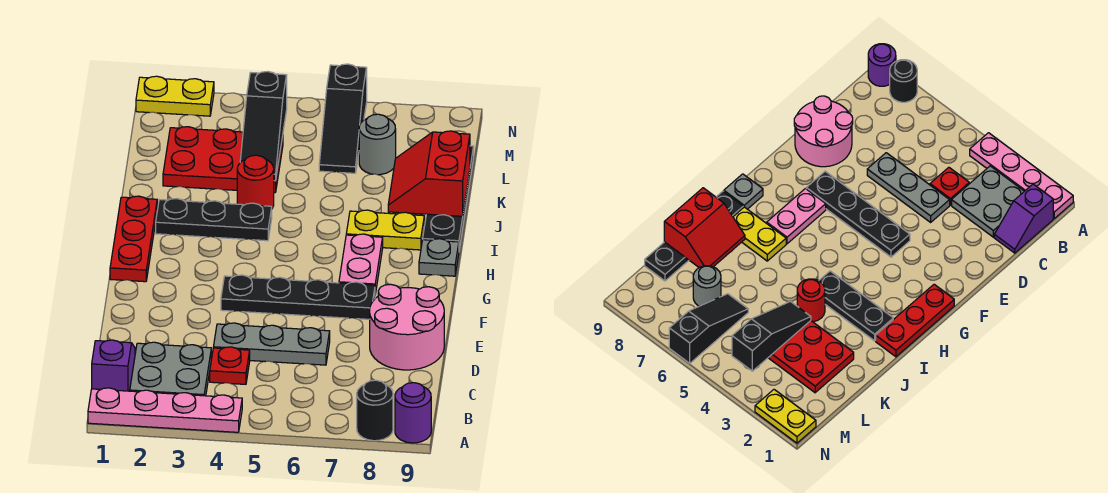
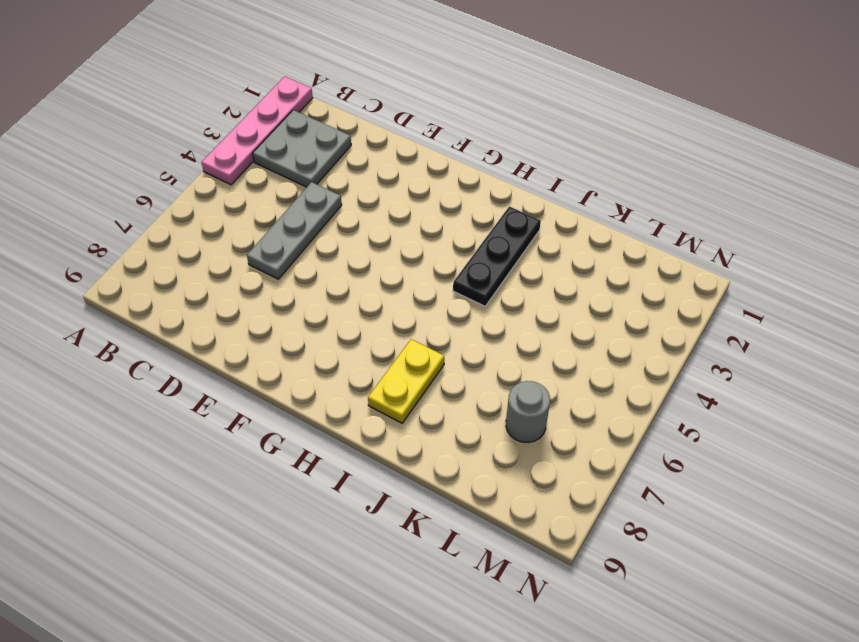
none -> black round brick A8 level 1
none -> purple round brick A9 level 1
none -> purple slope B1:C1 level 1 top B

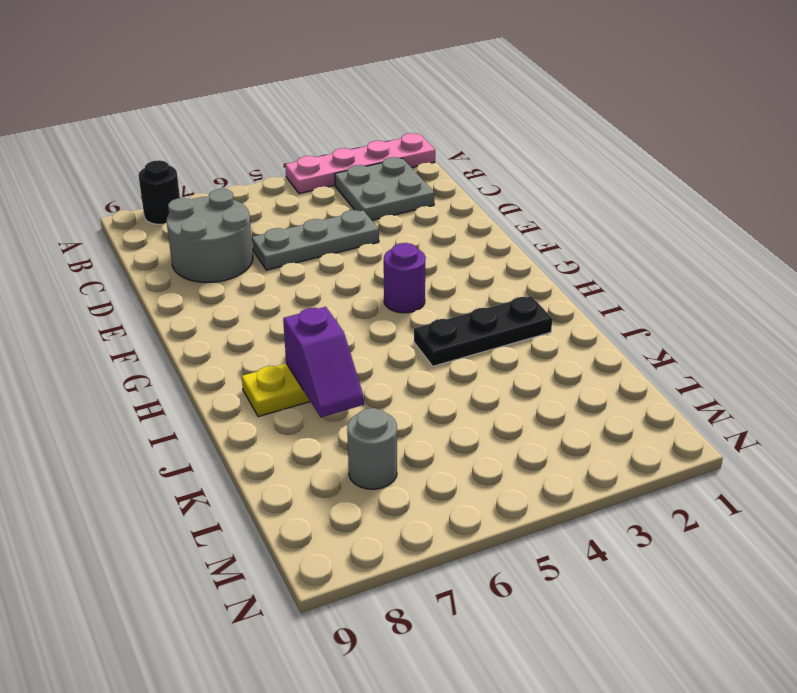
grey round brick C7:D8 level 1 -> pink round brick D8:E9 level 1
purple round brick G4 level 1 -> purple round brick A9 level 1
purple slope I7:J7 level 2 top I -> purple slope B1:C1 level 1 top B
none -> red plate C4 level 1
none -> black plate F4:F7 level 1
none -> red plate G1:I1 level 1

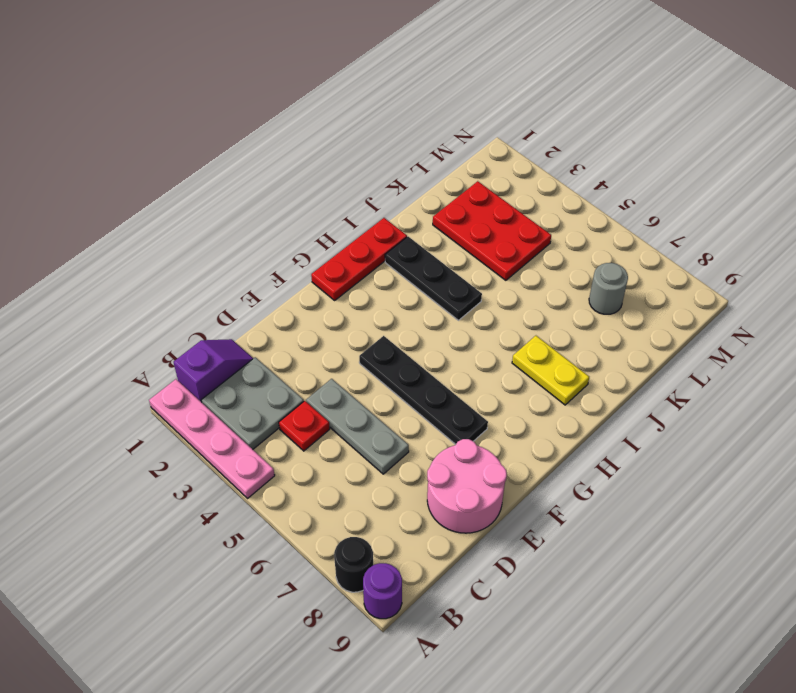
none -> pink plate G7:H7 level 1
none -> grey plate H9 level 1
none -> black plate I9:L9 level 1

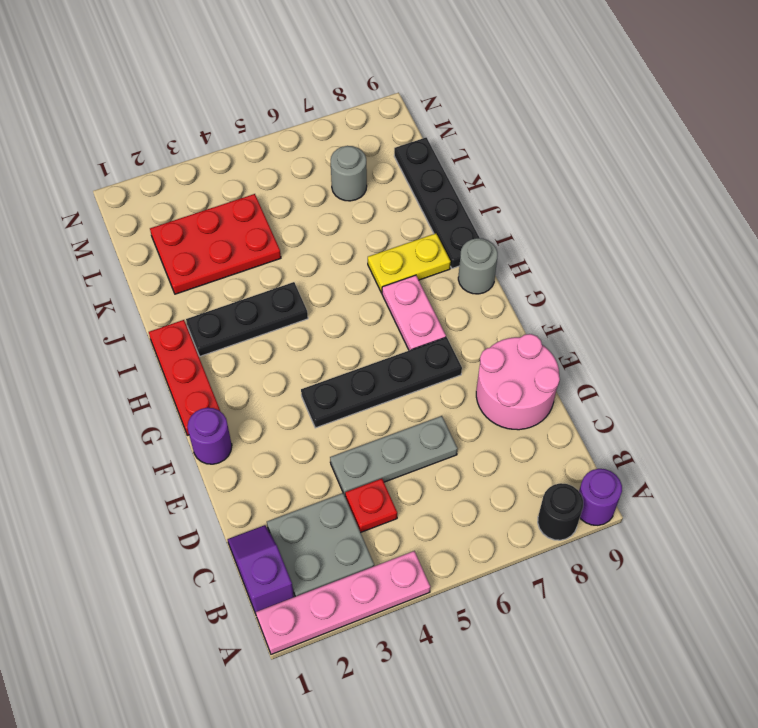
purple round brick F1 level 1 -> none
grey round brick H9 level 1 -> grey plate H9 level 1
none -> red round brick J4 level 1
none -> black slope L6:N6 level 1 top N
none -> yellow plate N1:N2 level 1

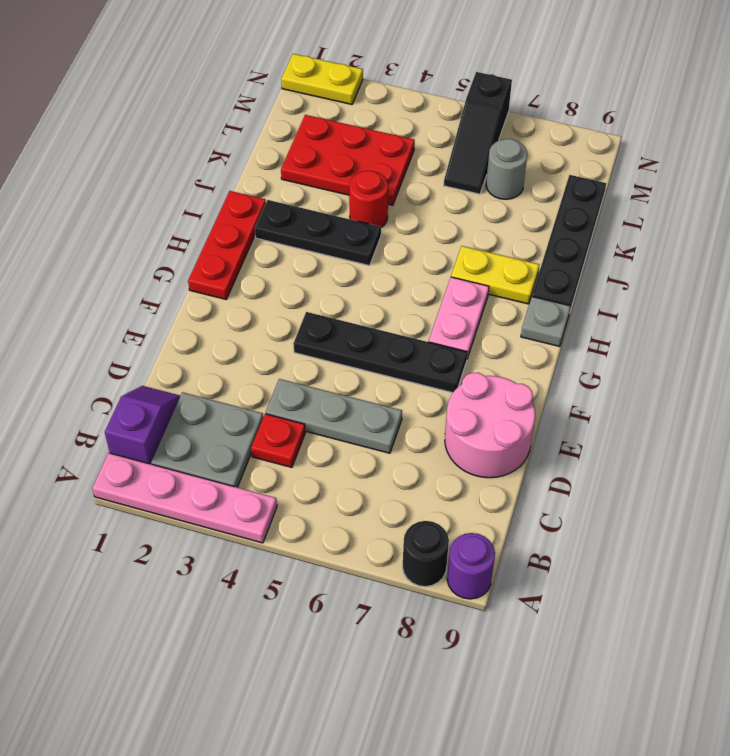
none -> red slope J8:K9 level 2 top 9
none -> black slope K4:M4 level 2 top M

